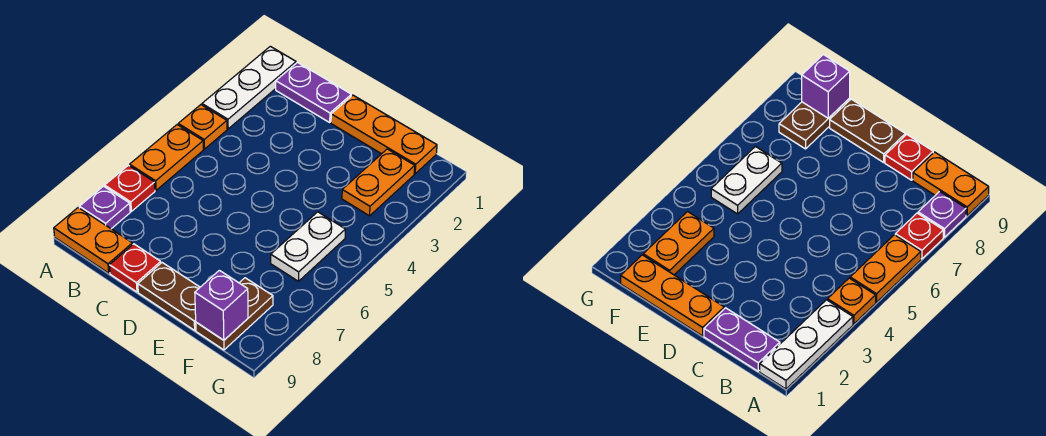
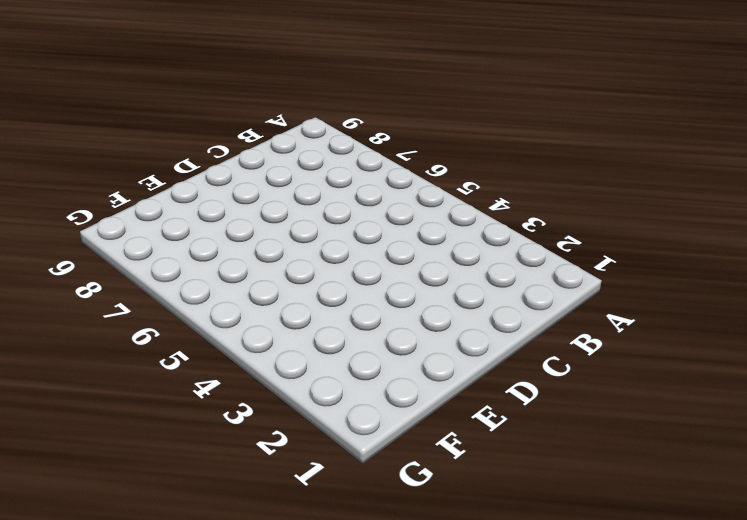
none -> white plate A1:A3 level 1
none -> orange plate A4 level 1
none -> orange plate A5:A6 level 1

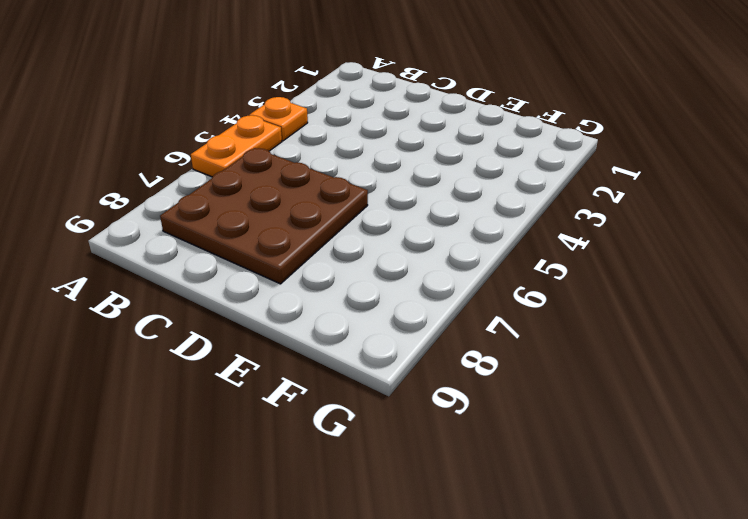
brown plate B6:D8 level 1 -> none
none -> white plate A1:A3 level 1
none -> red plate A7 level 1
none -> purple plate A8 level 1

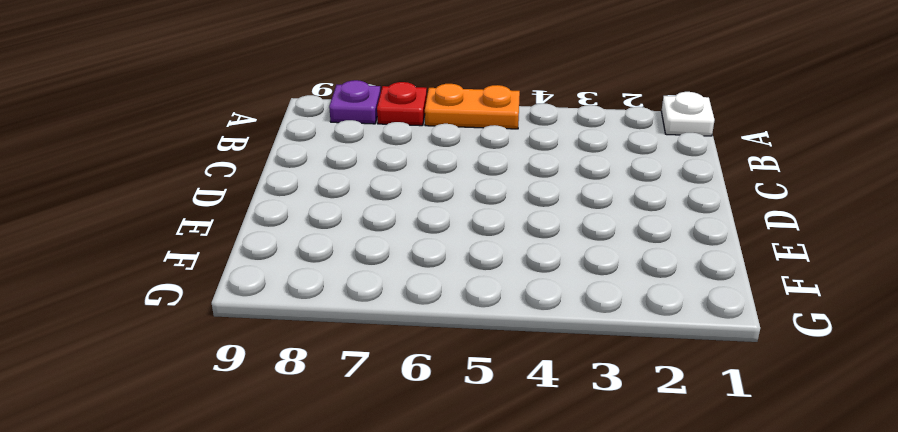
white plate A1 level 1 -> white plate A1:A3 level 1
none -> orange plate A4 level 1
none -> orange plate A9:B9 level 1
none -> purple plate B1:C1 level 1

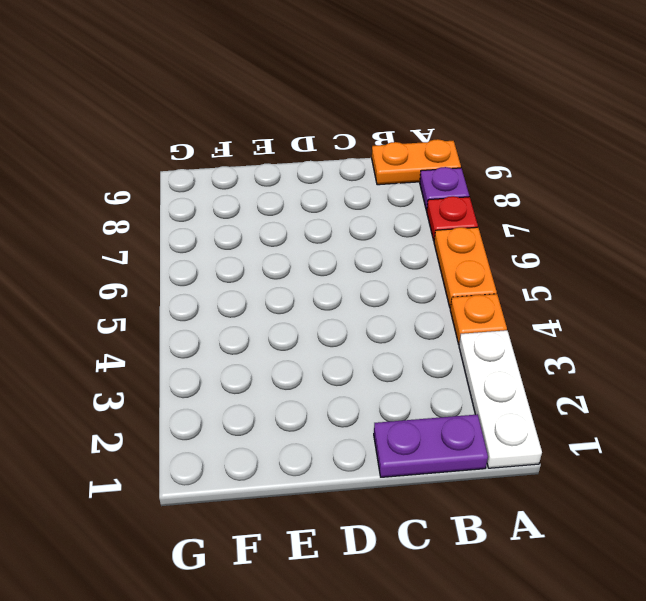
none -> red plate C9 level 1
none -> orange plate D1:F1 level 1
none -> brown plate D9:E9 level 1

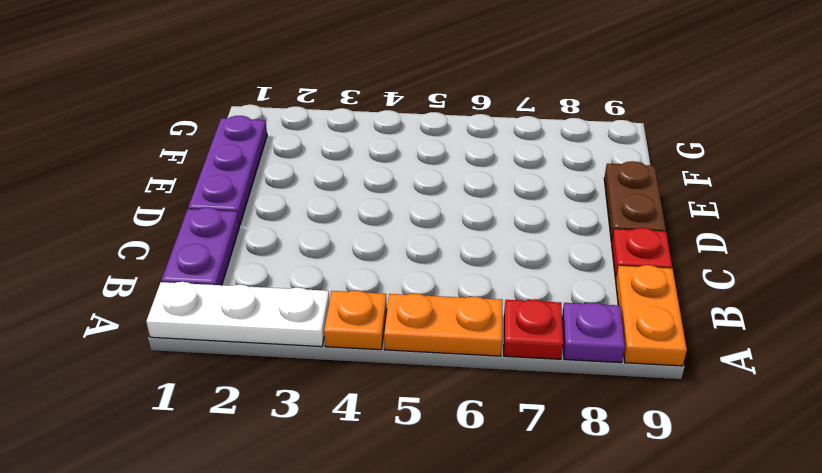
purple plate D1:F1 level 1 -> orange plate D1:F1 level 1
none -> orange plate F2:F3 level 1
none -> white plate F5:F6 level 1
none -> brown plate F8:F9 level 1

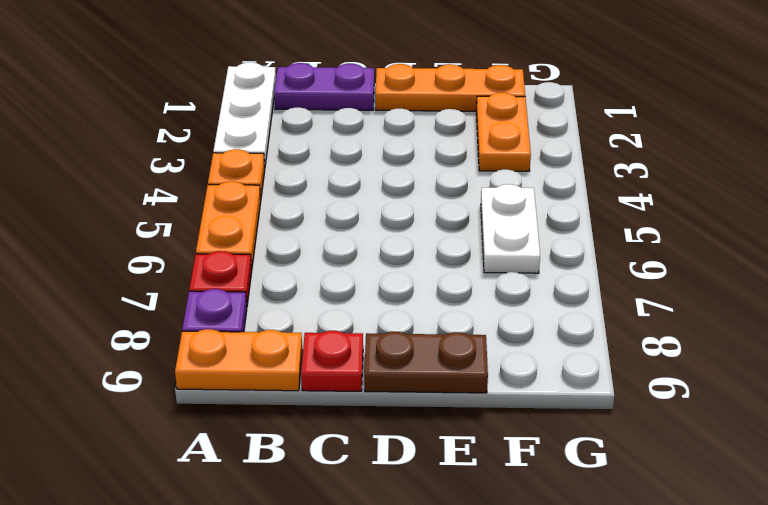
none -> brown plate F8:F9 level 1
none -> purple brick F9 level 2

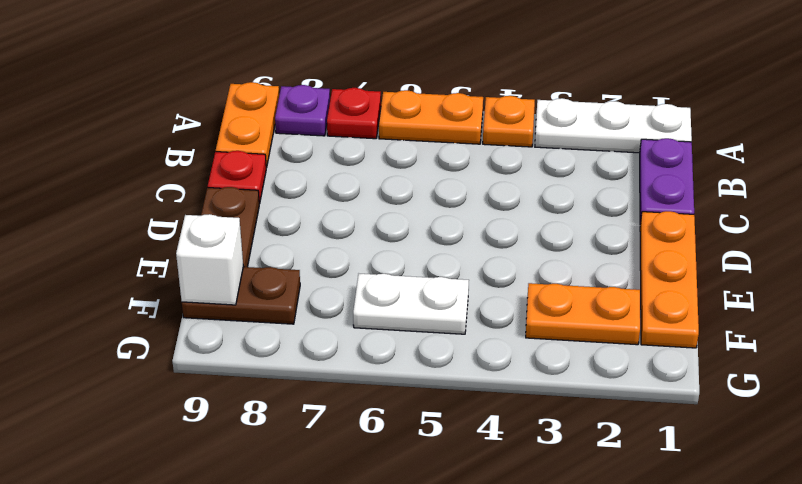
white brick F9 level 2 -> purple brick F9 level 2

